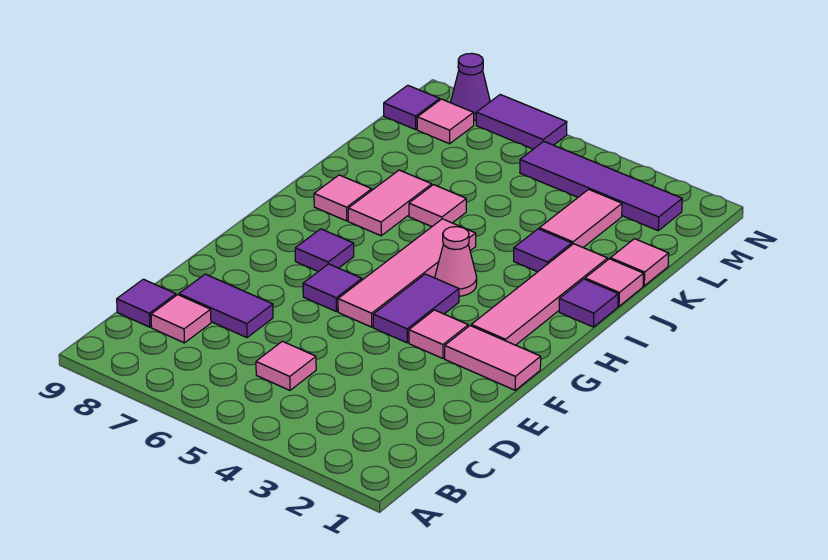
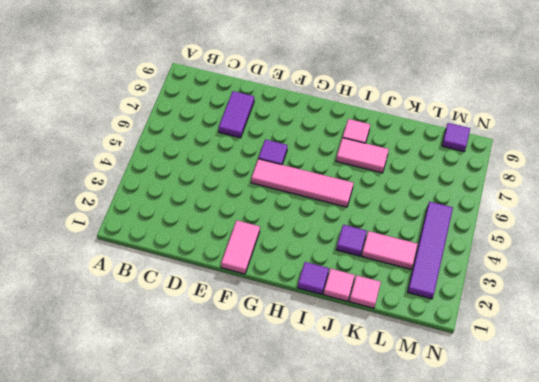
none -> pink tile C5 level 1
none -> pink tile C8 level 1
none -> purple tile C9 level 1

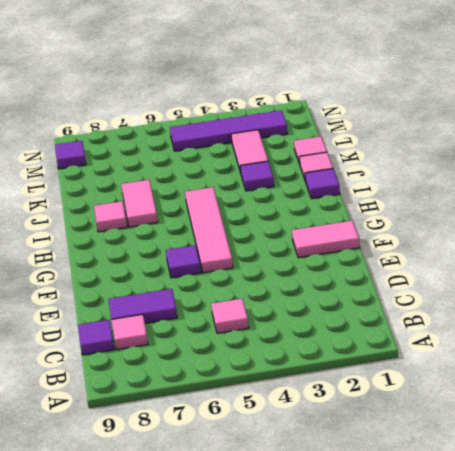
none -> pink tile F3 level 1
none -> purple tile F4:G4 level 1
none -> pink tile G2:J2 level 1

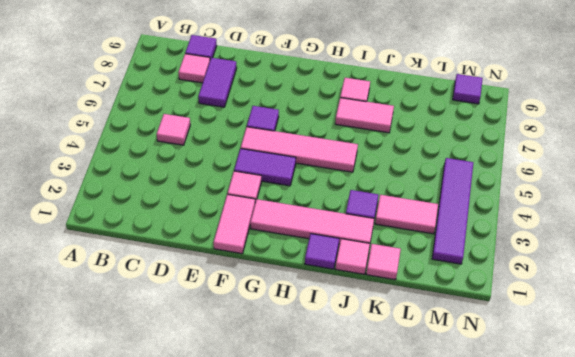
none -> purple tile G7 level 1
none -> pink cone H4 level 1
none -> pink tile J6 level 1

